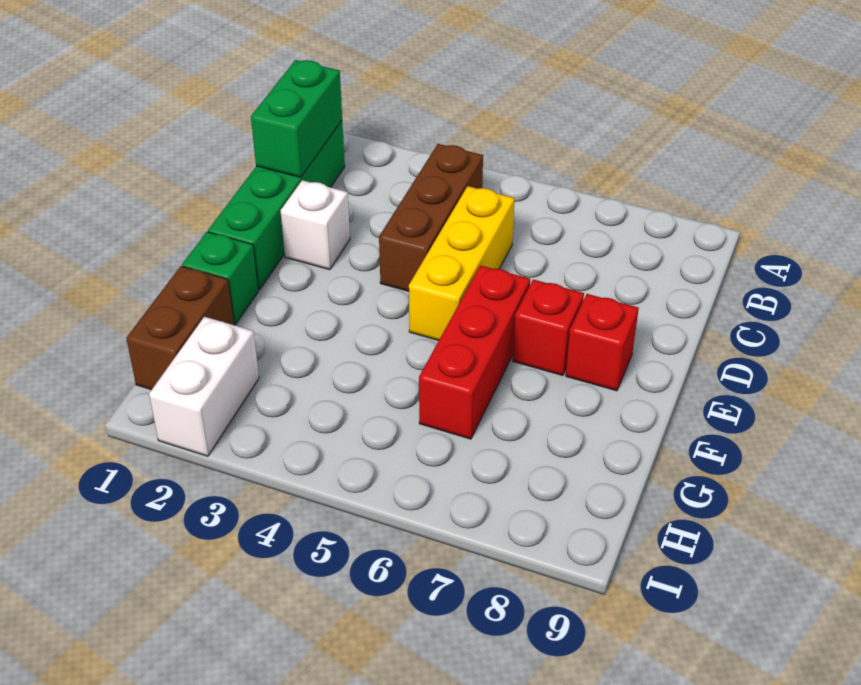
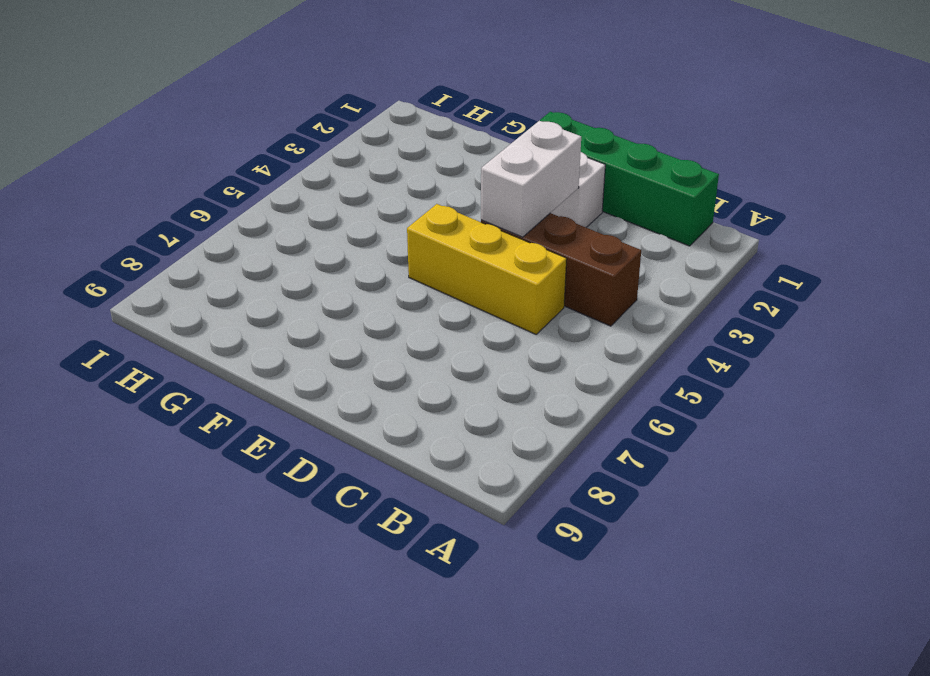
white brick D3:D4 level 2 -> white brick H2:I2 level 1
none -> red brick E6:G6 level 1
none -> red brick E7 level 1

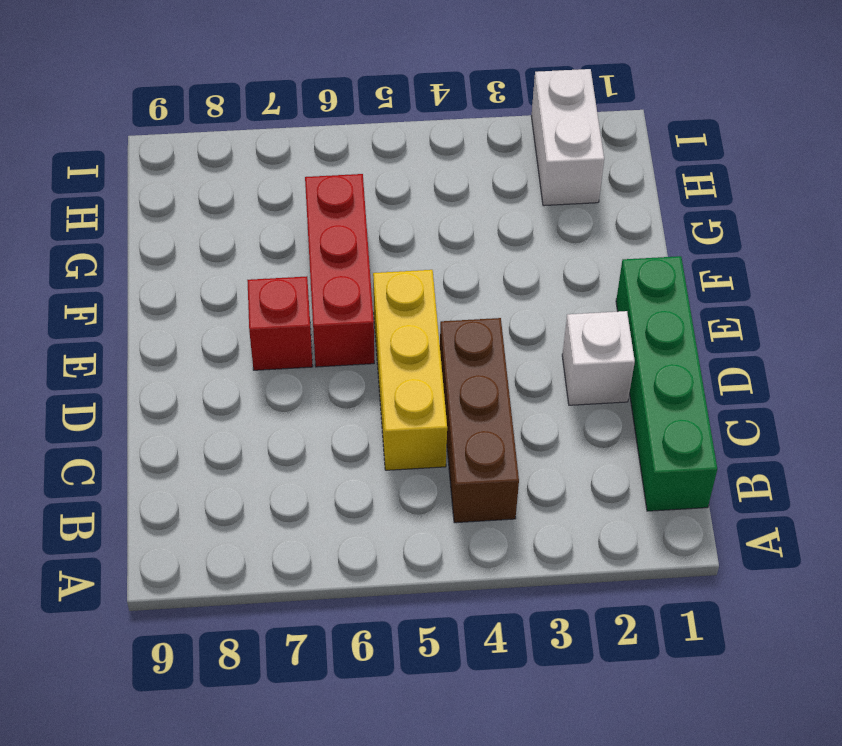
none -> red brick E8 level 1
none -> green brick F1 level 1

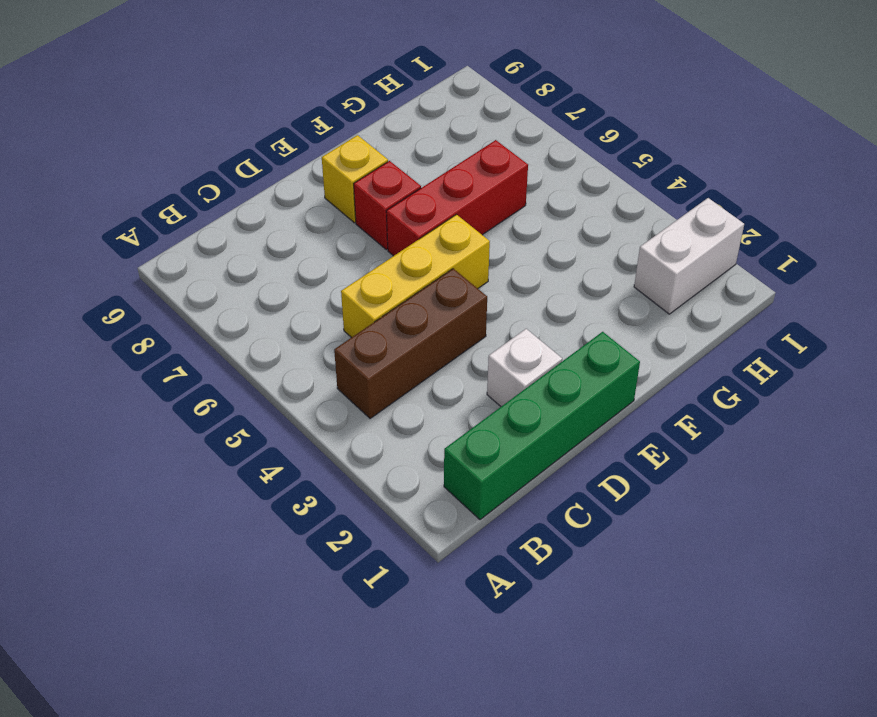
yellow brick E8 level 1 -> red brick E8 level 1
none -> green brick F1 level 1
none -> brown brick G1:H1 level 1

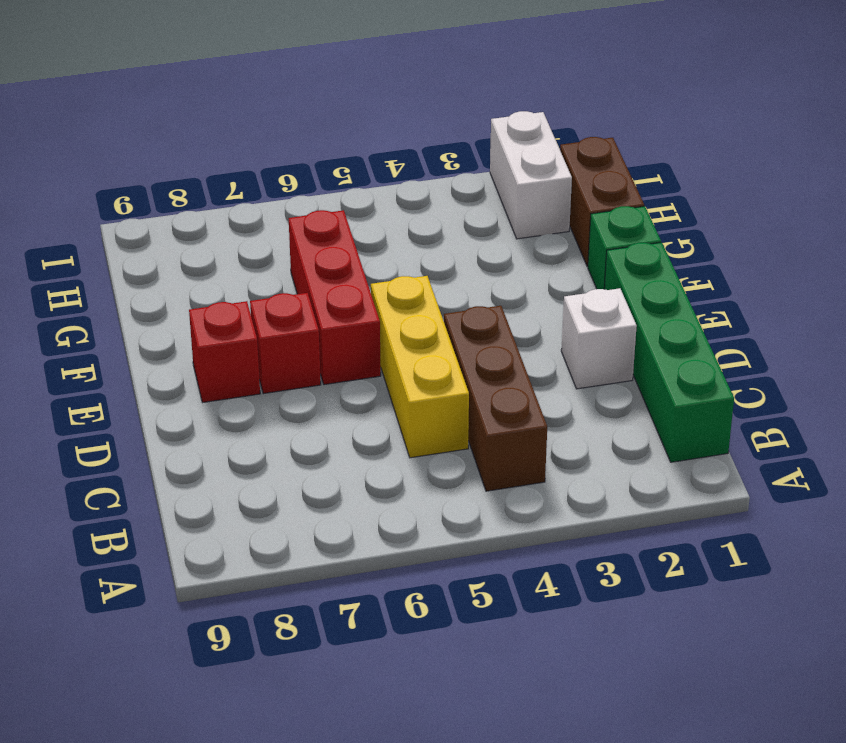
none -> green brick B1:C1 level 2

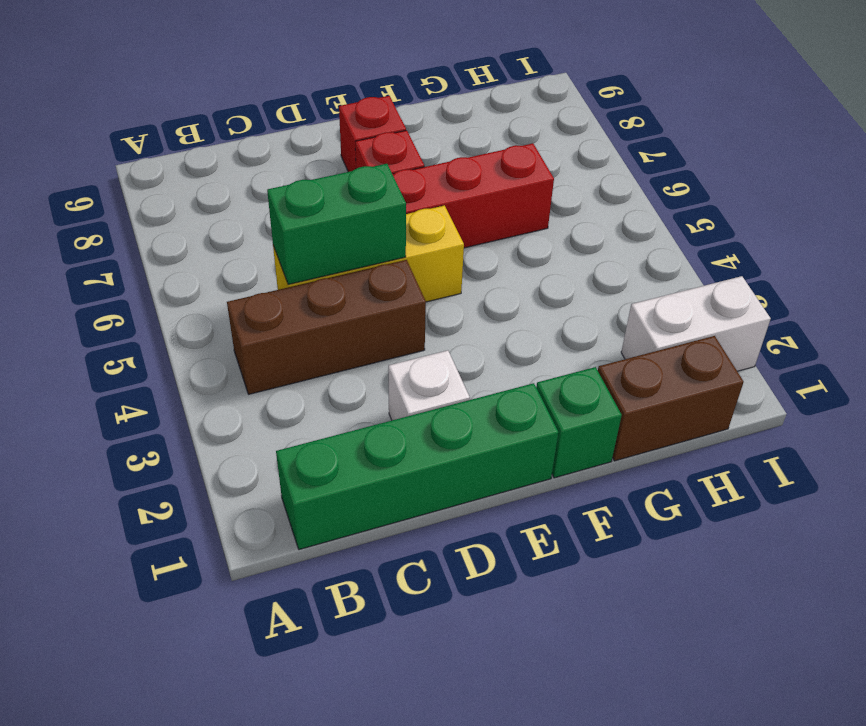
green brick C5:D5 level 2 -> green brick B1:C1 level 2

